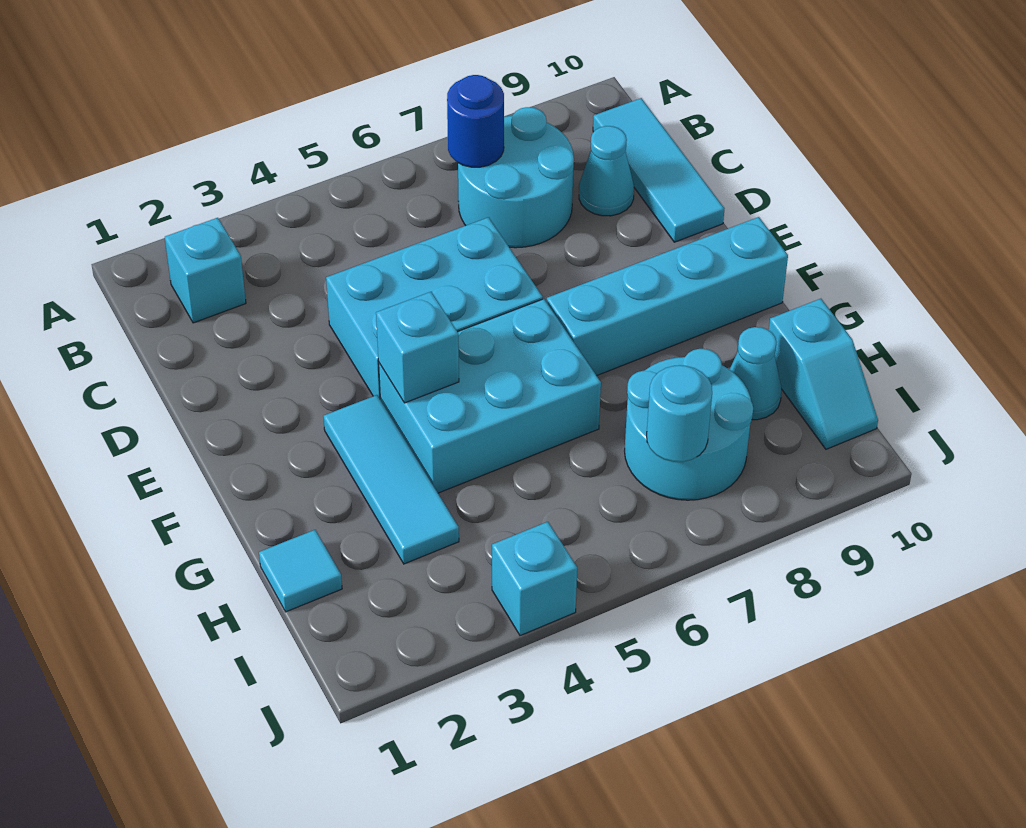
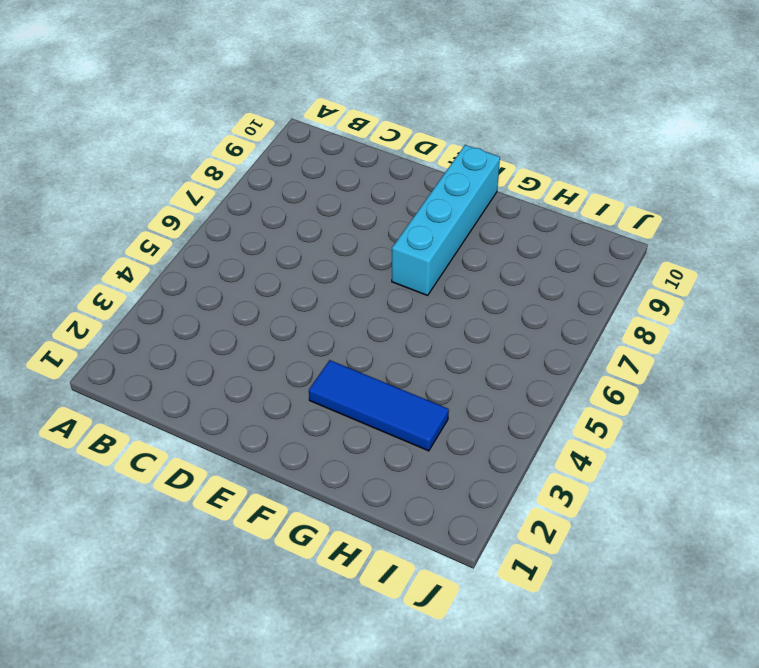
blue tile F3:H3 level 1 -> cyan tile F3:H3 level 1
none -> cyan brick B2 level 1
none -> cyan round brick B7:C8 level 1
none -> cyan tile B10:D10 level 1

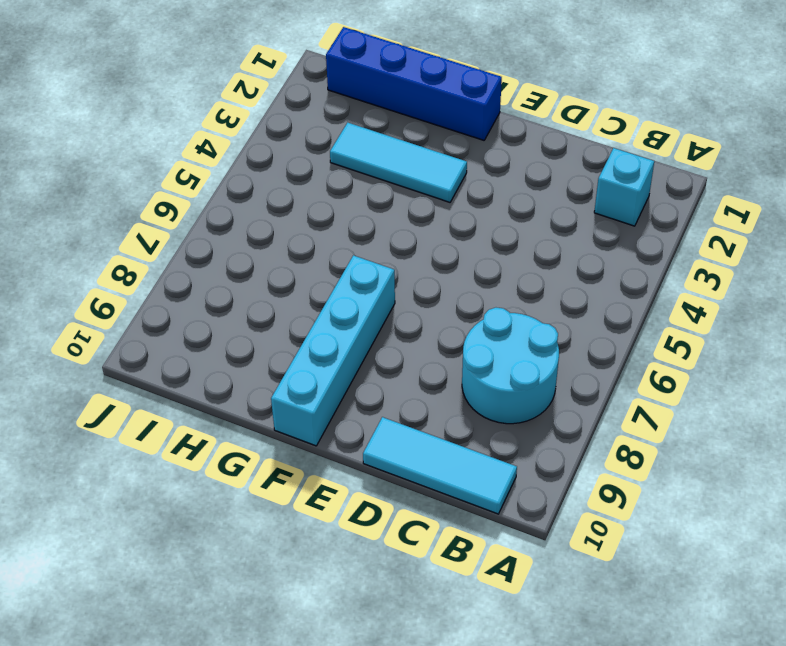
blue brick F1:I1 level 1 -> cyan tile H1 level 1
none -> cyan cone C9 level 1
none -> cyan brick D4:E6 level 1
none -> cyan brick F4:G6 level 1

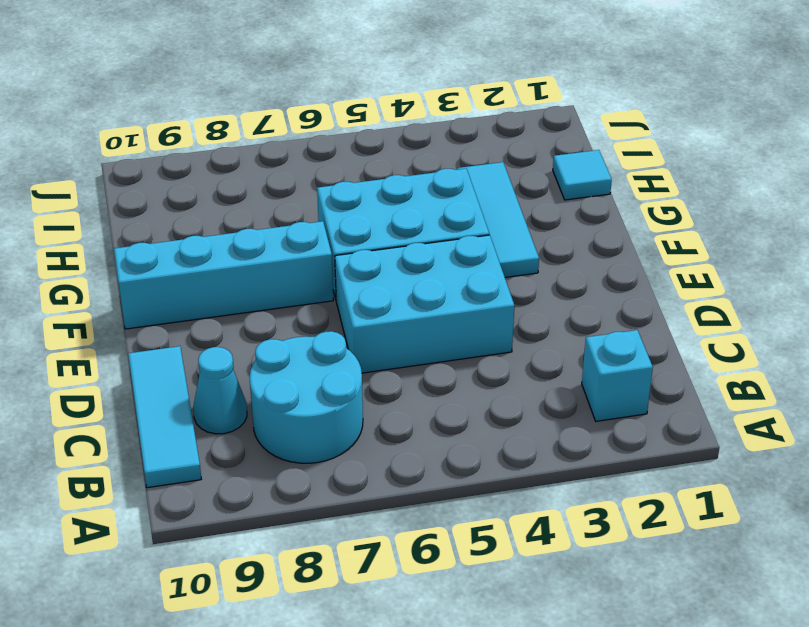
none -> cyan round brick H7:I8 level 1
none -> cyan cone H9 level 1
none -> cyan slope H10:I10 level 1 top H

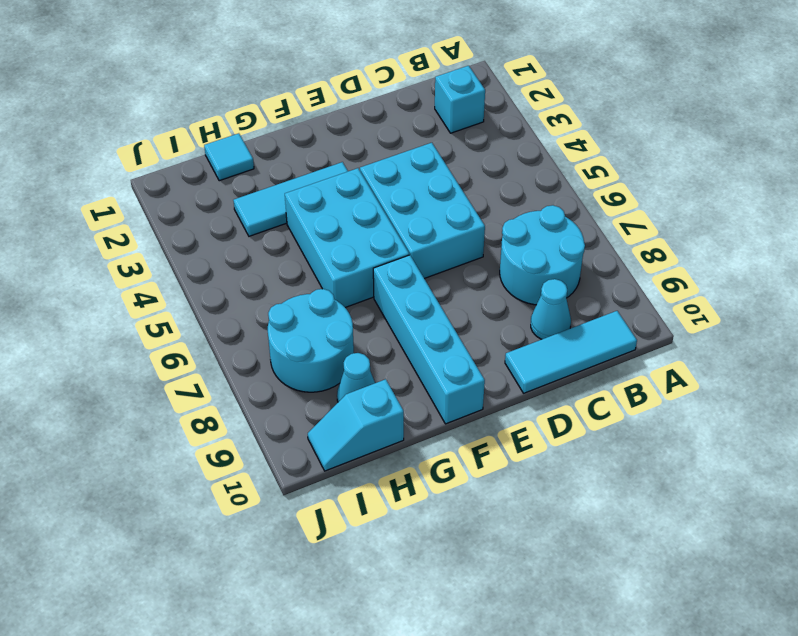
none -> cyan brick J4 level 1
none -> blue round brick B7 level 2
none -> cyan brick F4 level 2

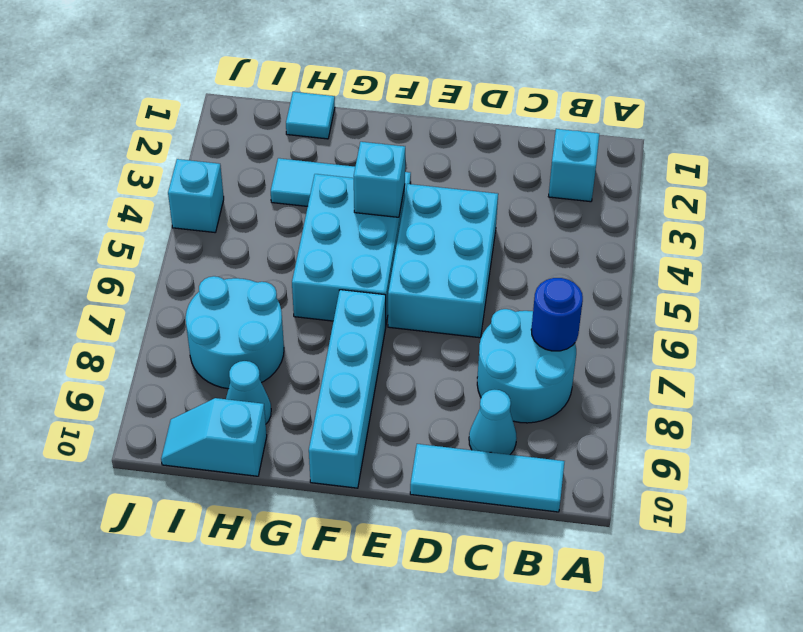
none -> cyan round brick I7 level 2

